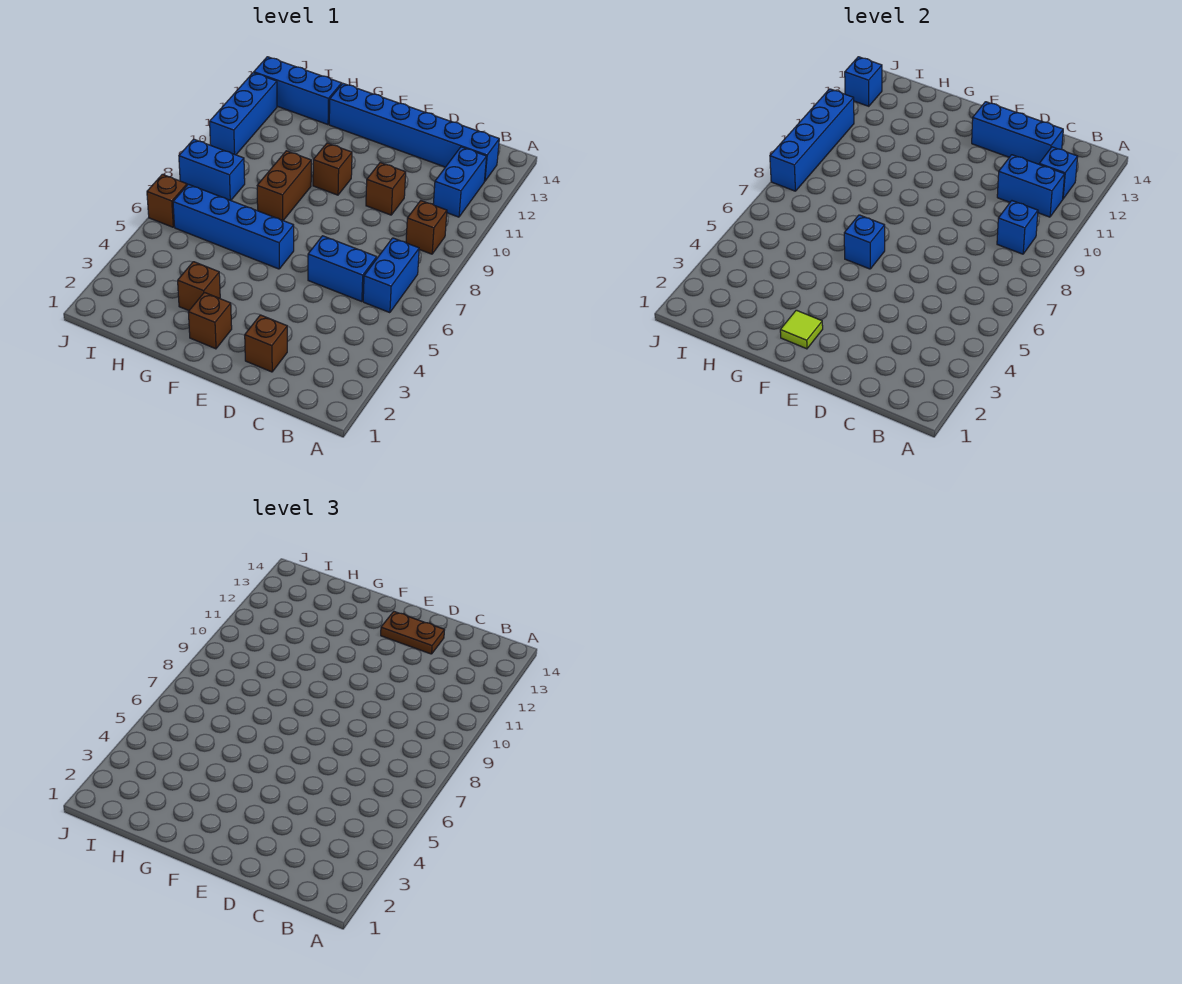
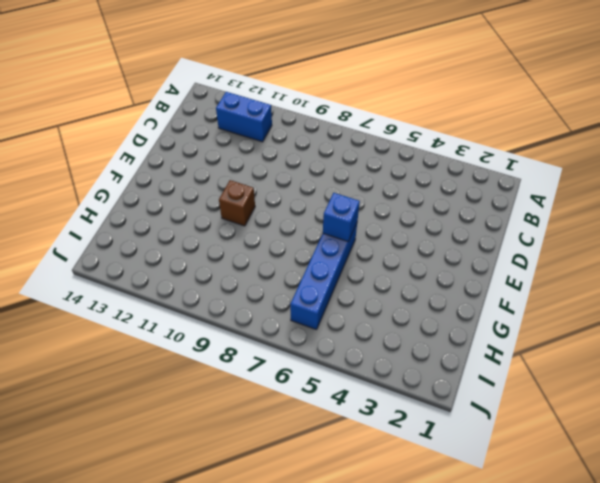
none -> blue brick B6:B7 level 1
none -> brown brick B9 level 1
none -> blue brick B13:G13 level 1

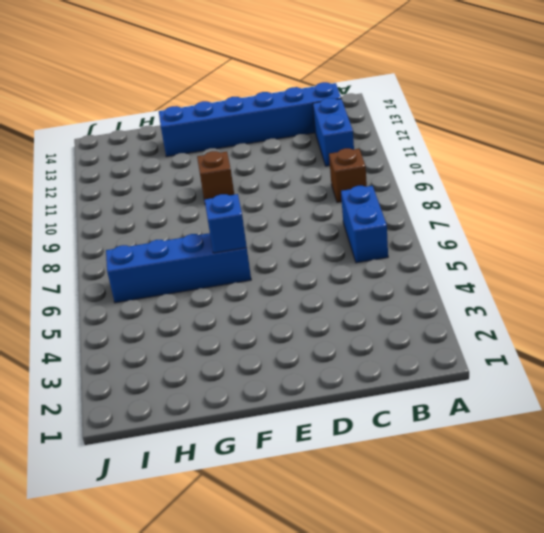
none -> blue brick C6:D6 level 1
none -> brown brick D2 level 1
none -> brown brick D10 level 1

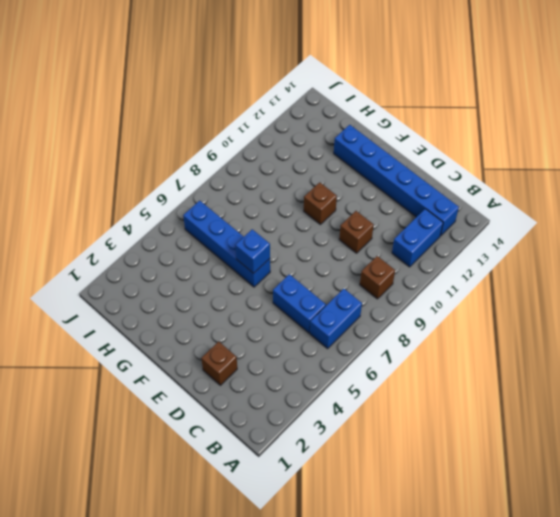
none -> brown brick F2 level 1
none -> brown brick G3 level 1
none -> brown brick G8:G9 level 1

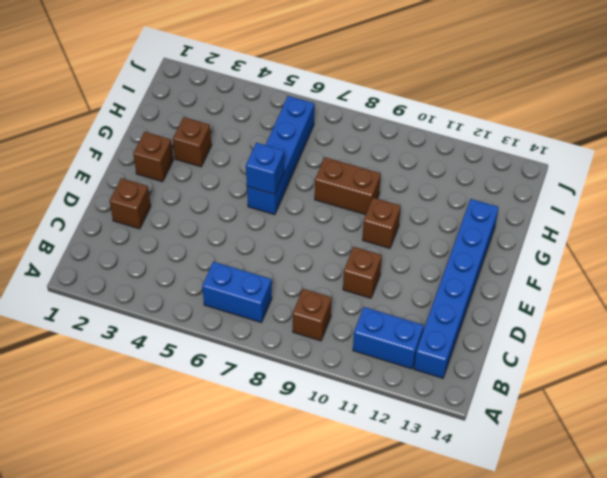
none -> blue brick C6:D6 level 1
none -> blue brick H13:J13 level 1
none -> blue brick I8:J8 level 1

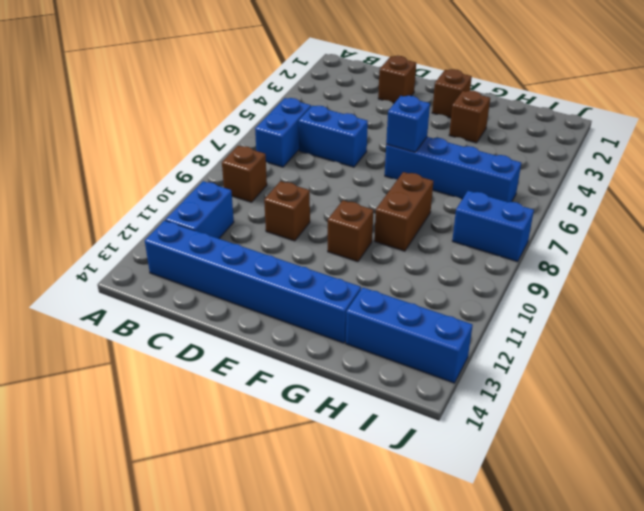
none -> brown brick J6 level 1
none -> blue brick J10:J12 level 1
none -> blue brick B9 level 2

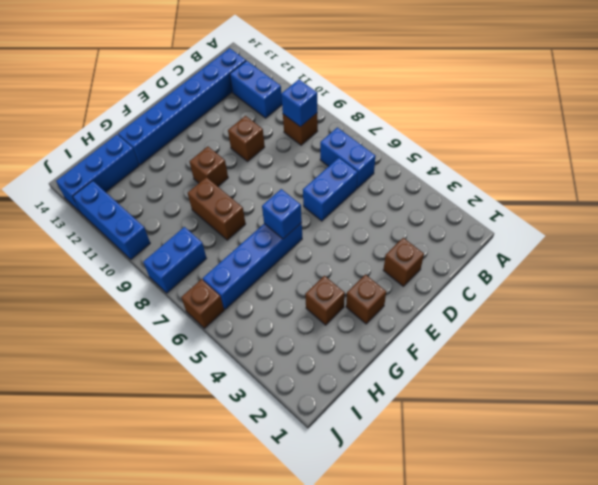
none -> blue brick B11:C11 level 2
none -> blue brick B12 level 2
none -> blue brick C13:E13 level 2

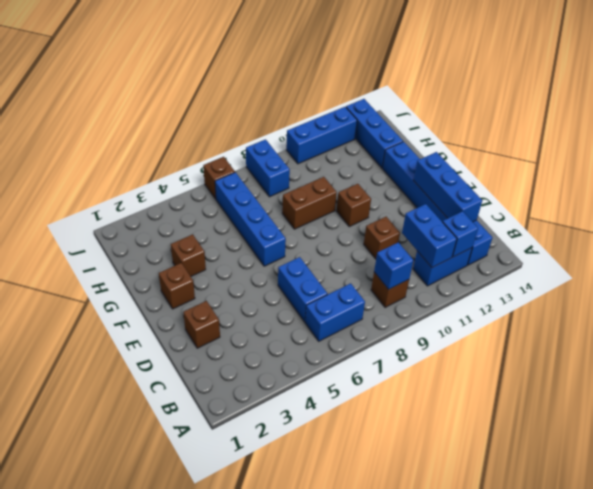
none -> lime tile F2 level 2
none -> blue brick F6 level 2
none -> blue brick J8:J11 level 2

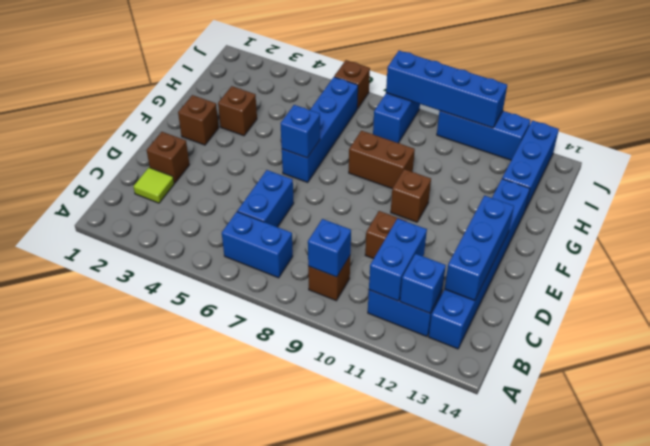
lime tile C2 level 1 -> lime tile F2 level 2
none -> blue brick J13 level 2
none -> brown plate D13:E13 level 3

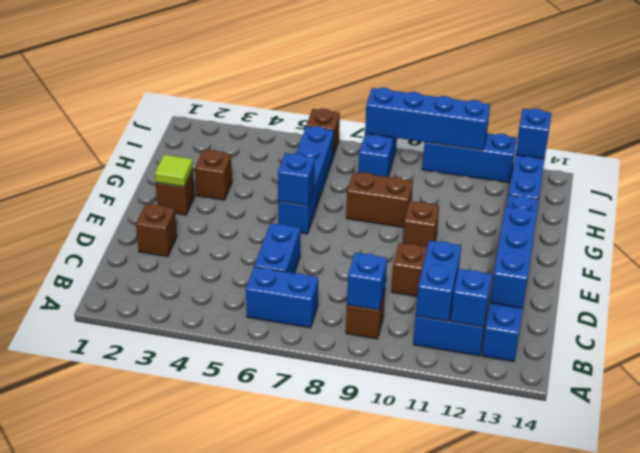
none -> brown plate D13:E13 level 3

